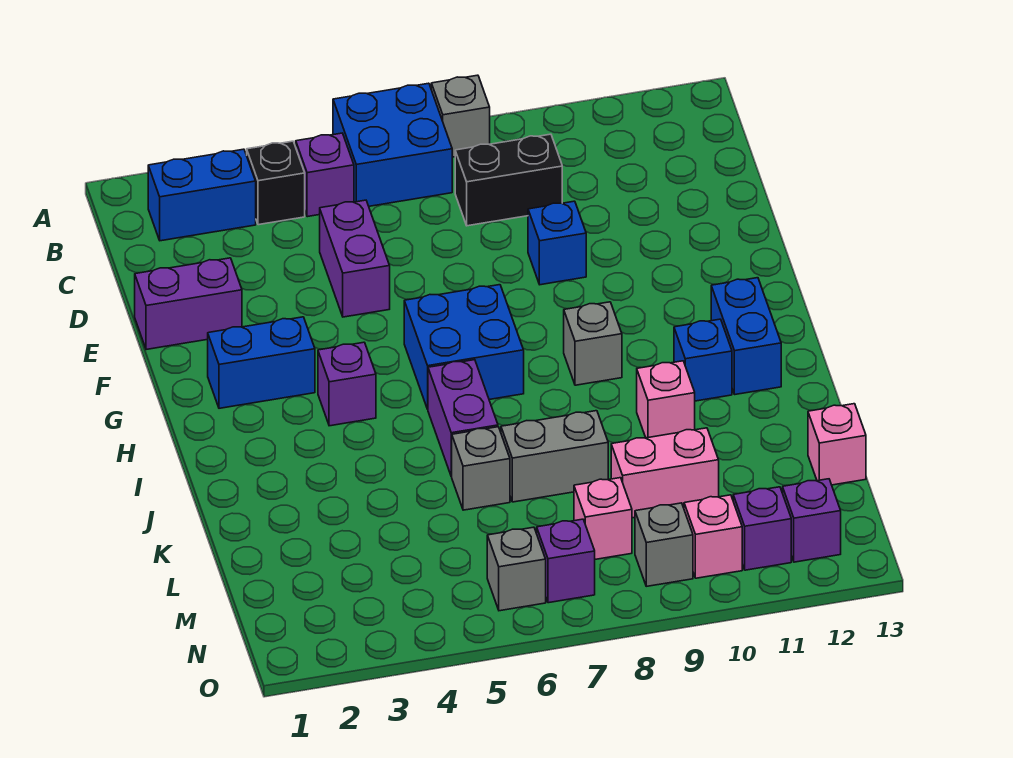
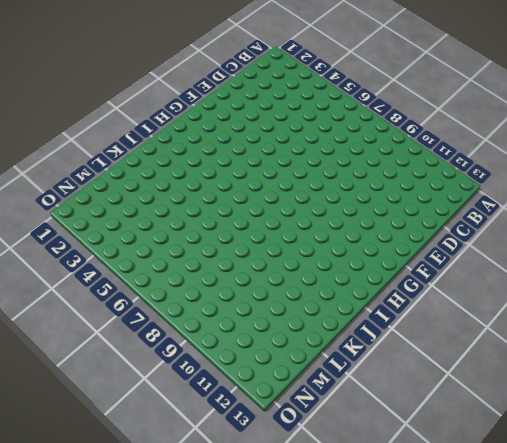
none -> blue brick A6:B7 level 1
none -> grey brick A8 level 1
none -> blue brick B2:B3 level 1

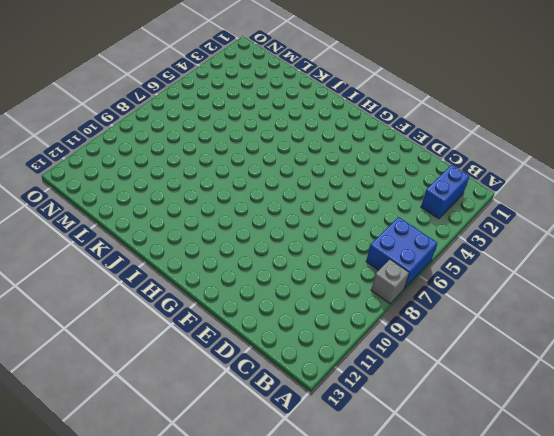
none -> black brick B4 level 1
none -> purple brick B5 level 1
none -> black brick C8:C9 level 1

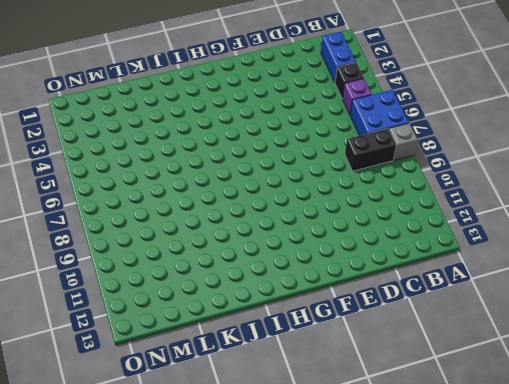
black brick B8:C8 level 1 -> black brick C8:C9 level 1
none -> purple brick D5:E5 level 1
none -> purple brick E1:E2 level 1
none -> blue brick E9 level 1

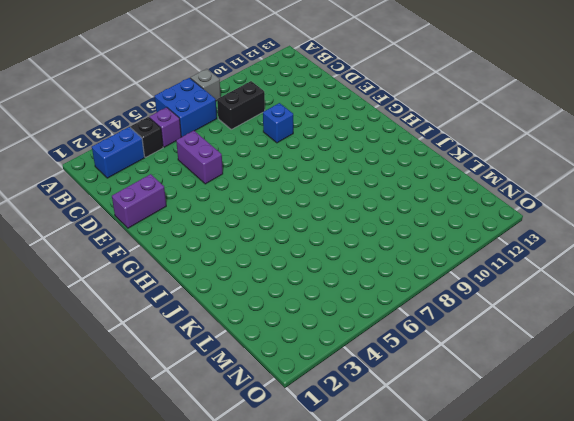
none -> blue brick G2:G3 level 1
none -> blue brick G6:H7 level 1
none -> purple brick H4 level 1

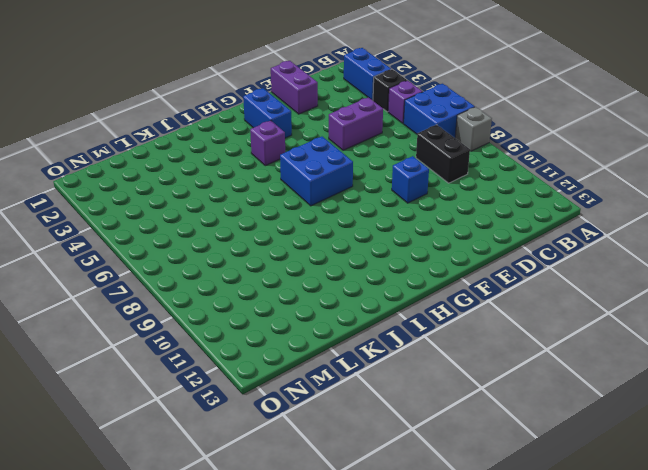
none -> grey brick H9 level 1
none -> blue brick H12:I12 level 1
none -> purple brick I6:J6 level 1

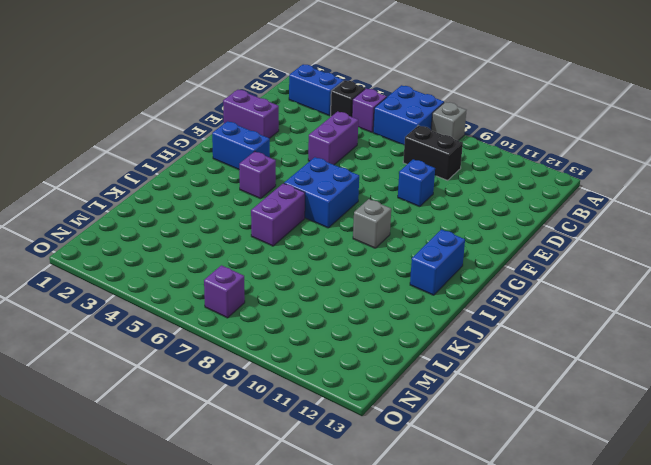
none -> blue brick I11 level 1
none -> pink brick J10 level 1
none -> grey brick K6 level 1

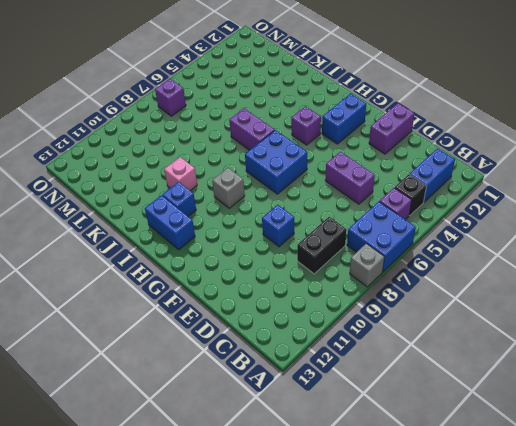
none -> grey brick K6 level 1
none -> grey brick K7:K8 level 1
none -> pink brick L9:L10 level 1

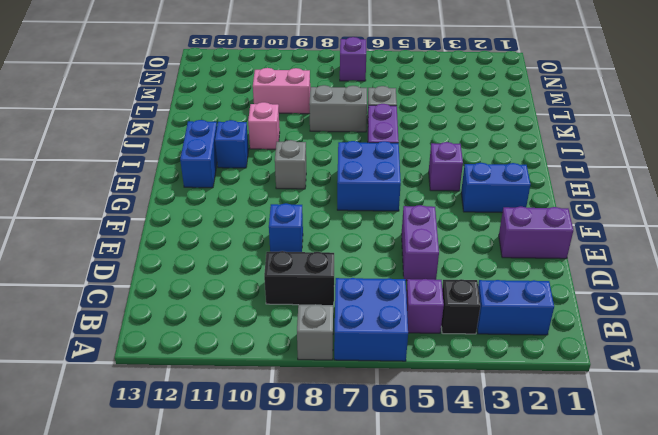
none -> pink brick L13 level 1
none -> pink brick M8 level 1
none -> grey brick N6 level 1

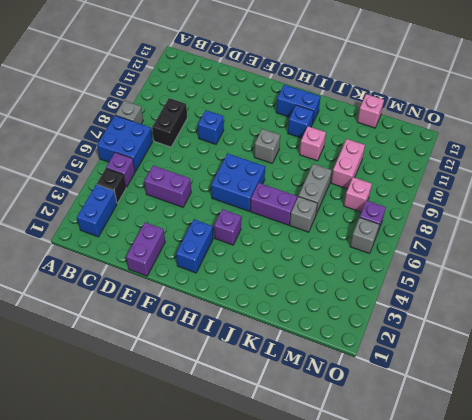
none -> grey brick N9 level 1
none -> pink brick N10 level 1
none -> purple brick N11 level 1

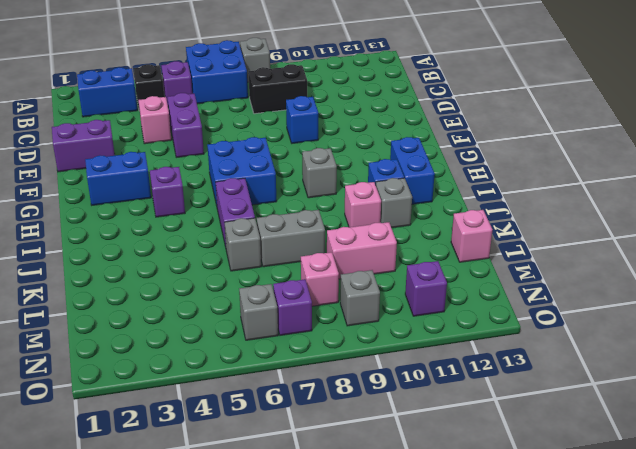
pink brick D4 level 1 -> pink brick N10 level 1
grey brick J11 level 1 -> none
none -> purple brick N12 level 1

